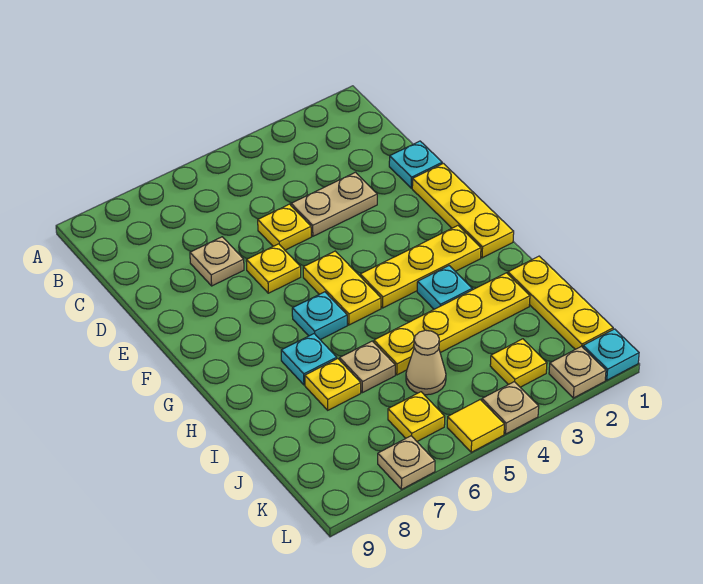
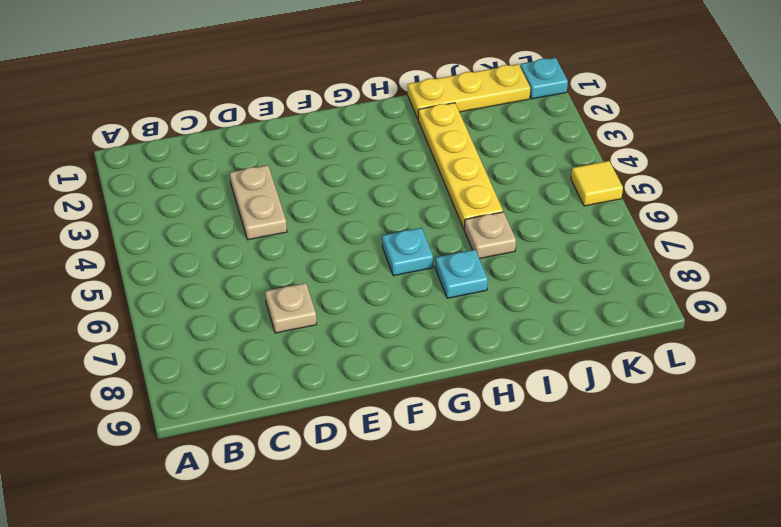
none -> cyan plate D1 level 1
none -> yellow plate D5 level 1
none -> yellow plate E1:G1 level 1

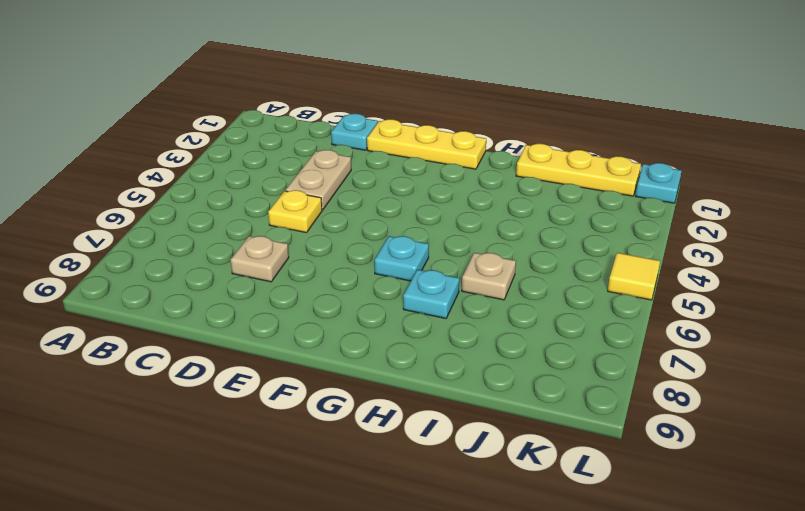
none -> yellow plate E6 level 1
none -> yellow plate F5:G5 level 1
none -> yellow plate G2:G4 level 1

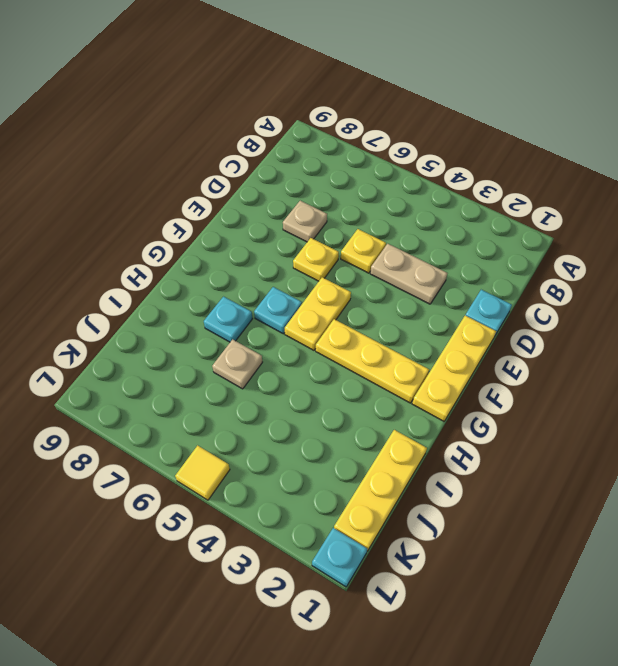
none -> cyan plate H3 level 1
none -> yellow plate I2:I5 level 1
none -> yellow plate I7 level 1

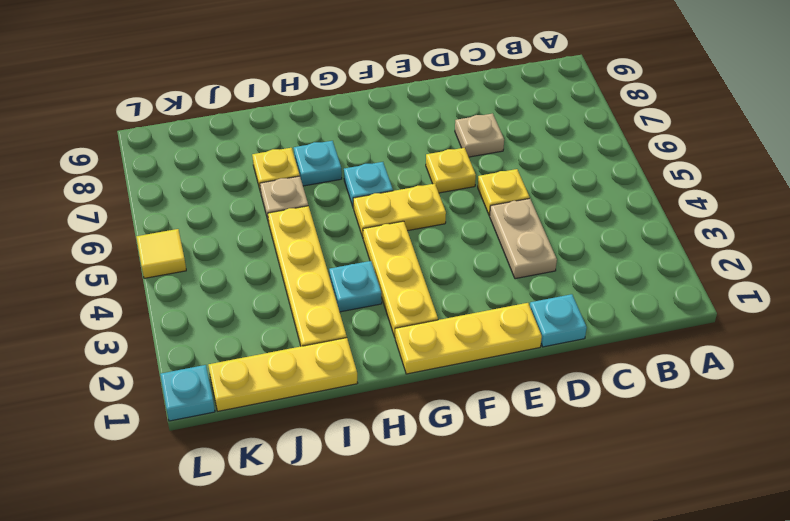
none -> tan cone J5 level 1
none -> yellow plate K3 level 1
none -> yellow plate K6 level 1

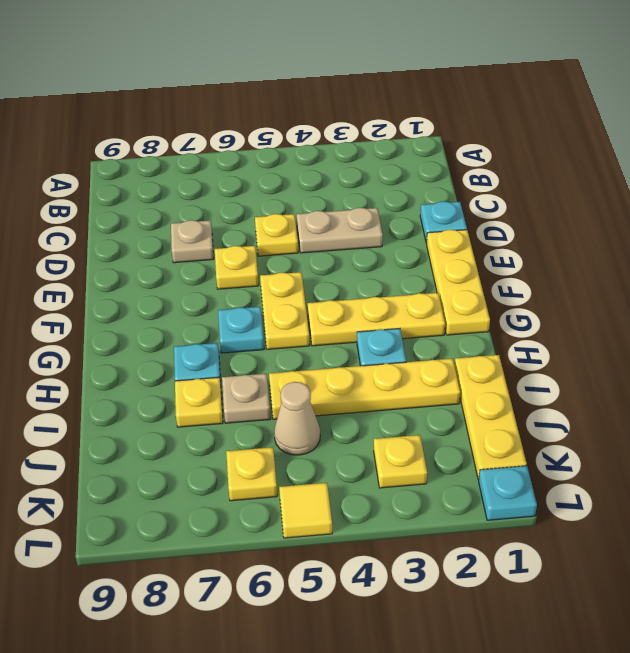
none -> tan plate L2 level 1
none -> tan plate L4 level 1
none -> tan plate L7 level 1

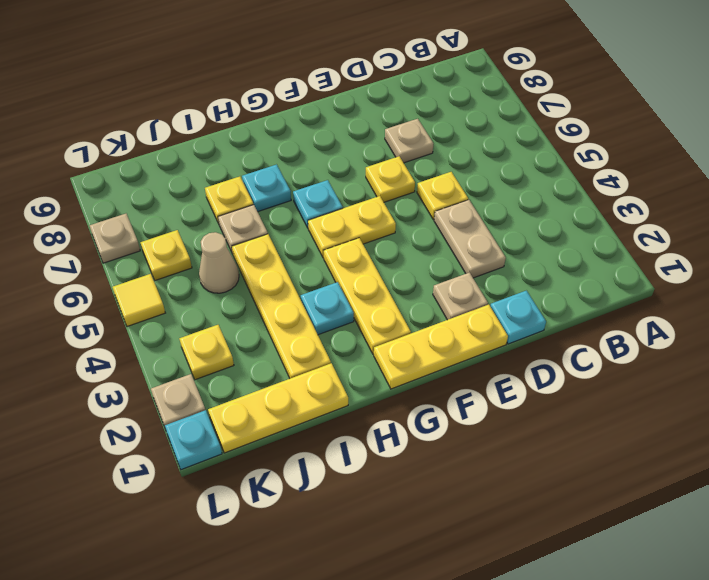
tan plate E2 level 1 -> tan plate L4 level 1

